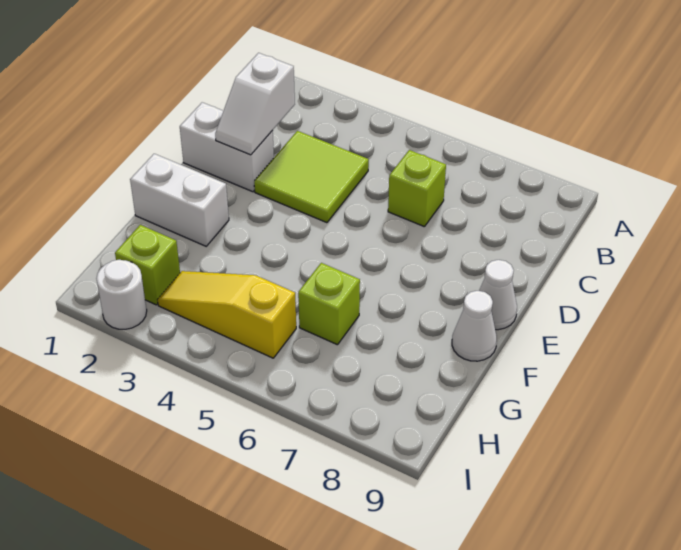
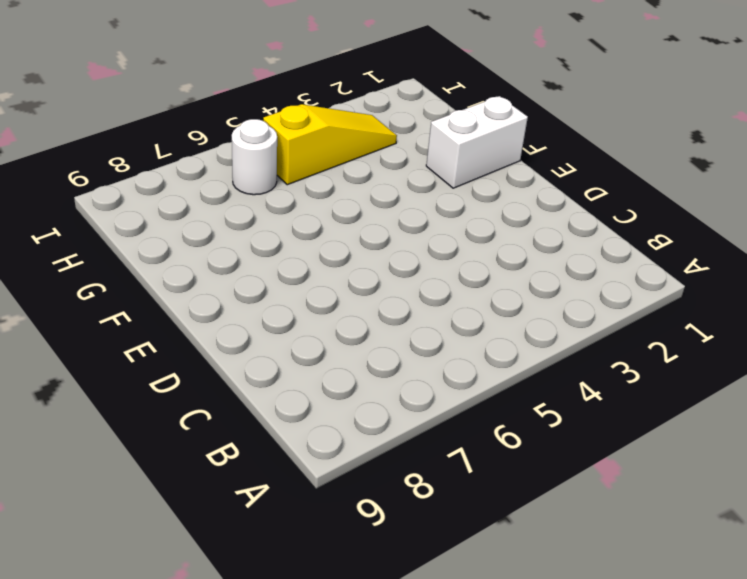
white round brick H6 level 1 -> white round brick I2 level 1
none -> lime tile C3:D4 level 1
none -> lime brick C6 level 1

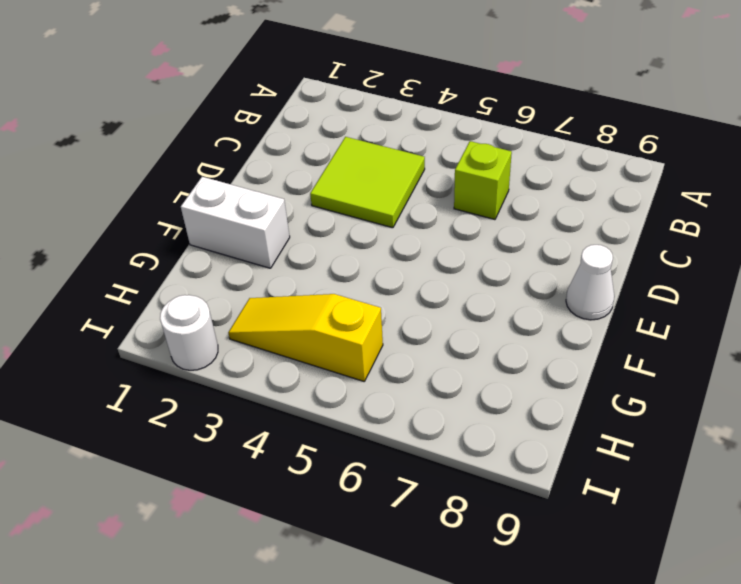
none -> white brick D1:D2 level 1
none -> white cone F9 level 1

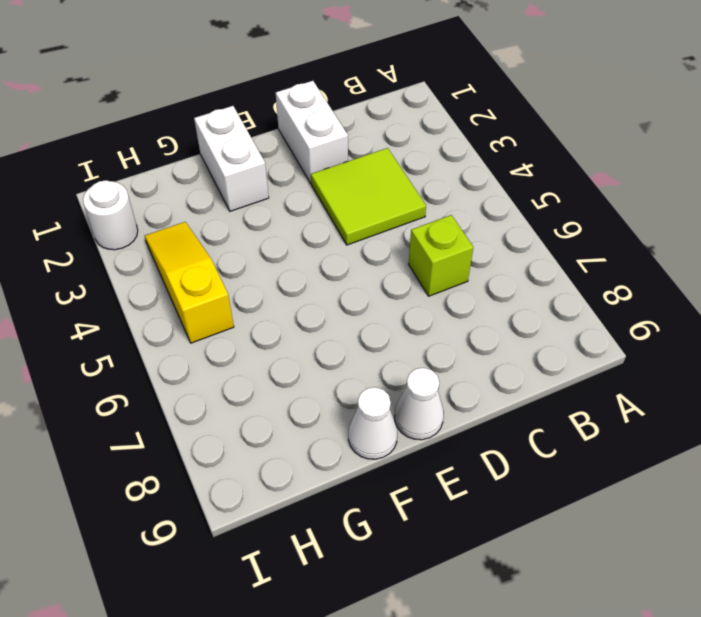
none -> lime brick G6 level 1
none -> lime brick H2 level 1

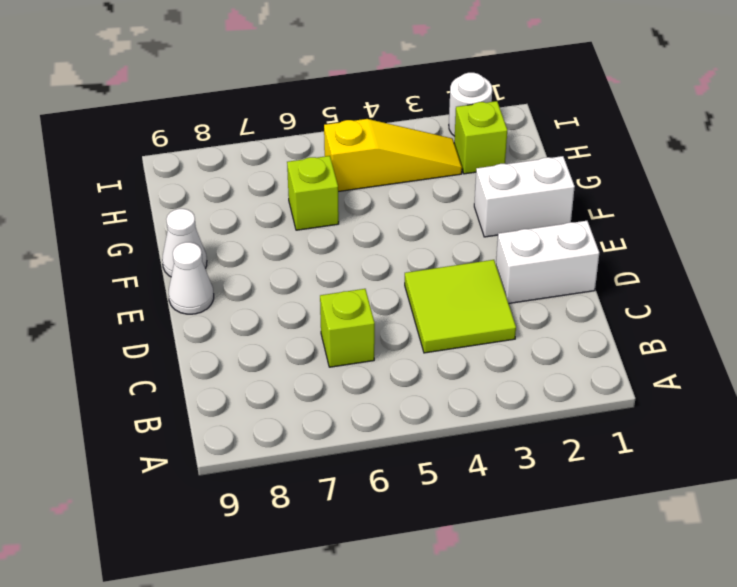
none -> white slope C2:D2 level 2 top C

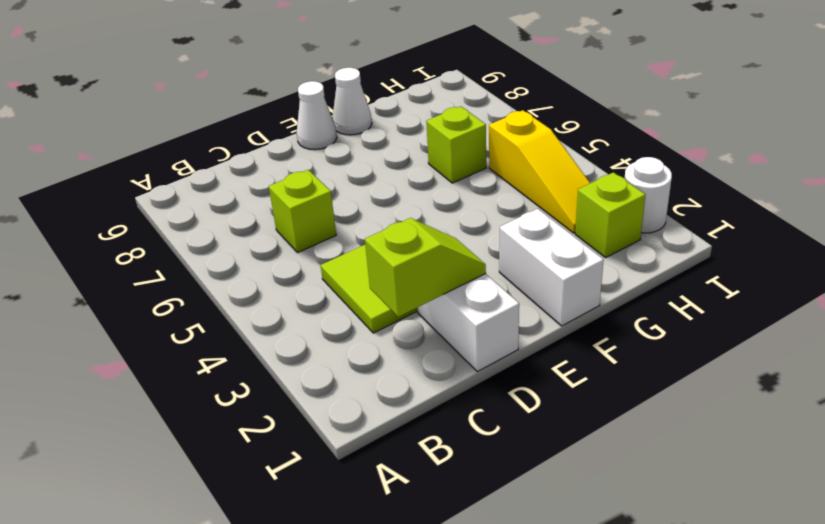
lime slope C2:D2 level 2 top C -> white slope C2:D2 level 2 top C

